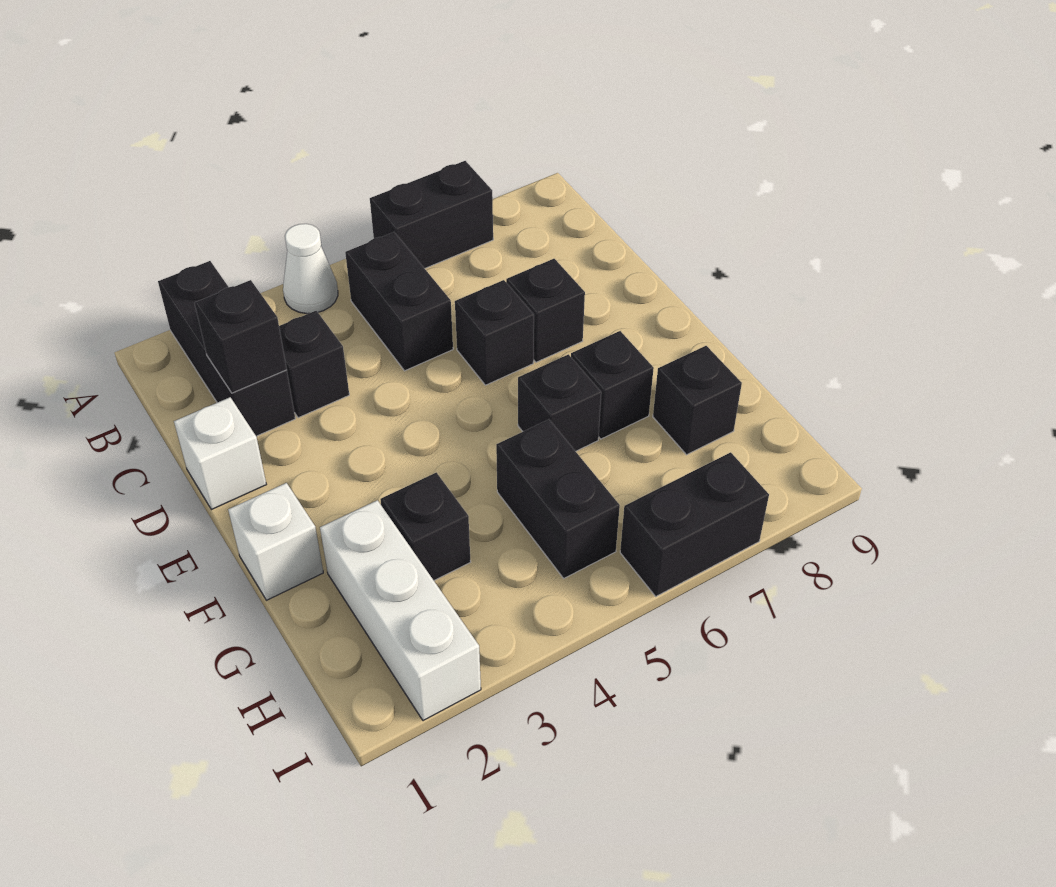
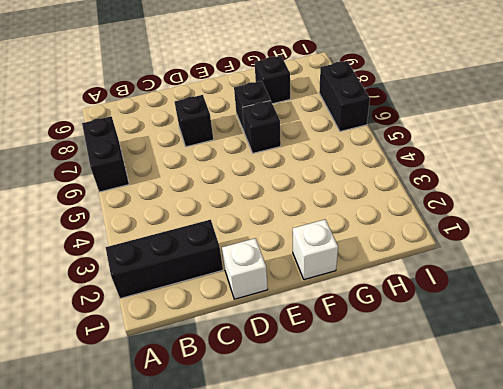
none -> white cone A4 level 1
none -> black brick B5:C5 level 1
none -> black brick C3 level 1

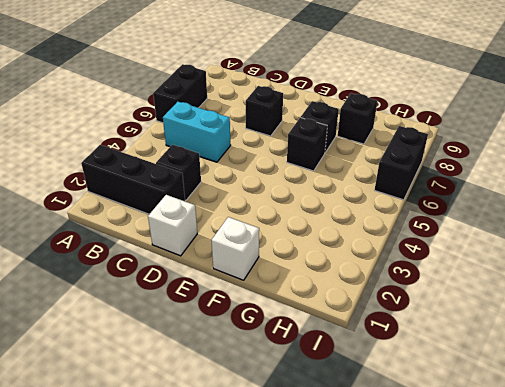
cyan brick B5:C5 level 1 -> black brick B5:C5 level 1
none -> white cone A4 level 1
none -> black brick D6 level 1
none -> white brick G2:I2 level 1

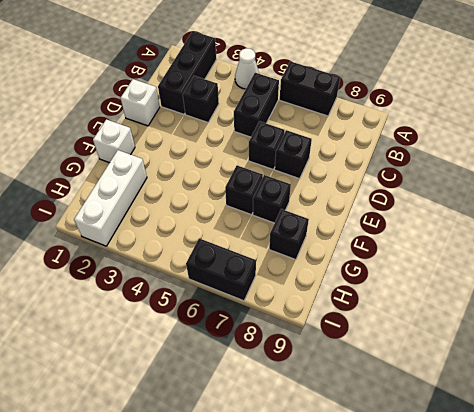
none -> black brick G3 level 1
none -> black brick G5:H5 level 1
none -> black brick C2 level 2

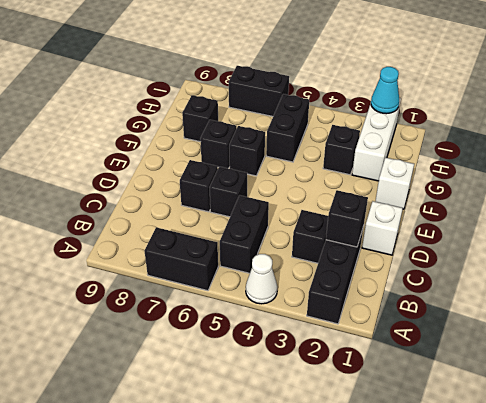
cyan cone I2 level 2 -> none

